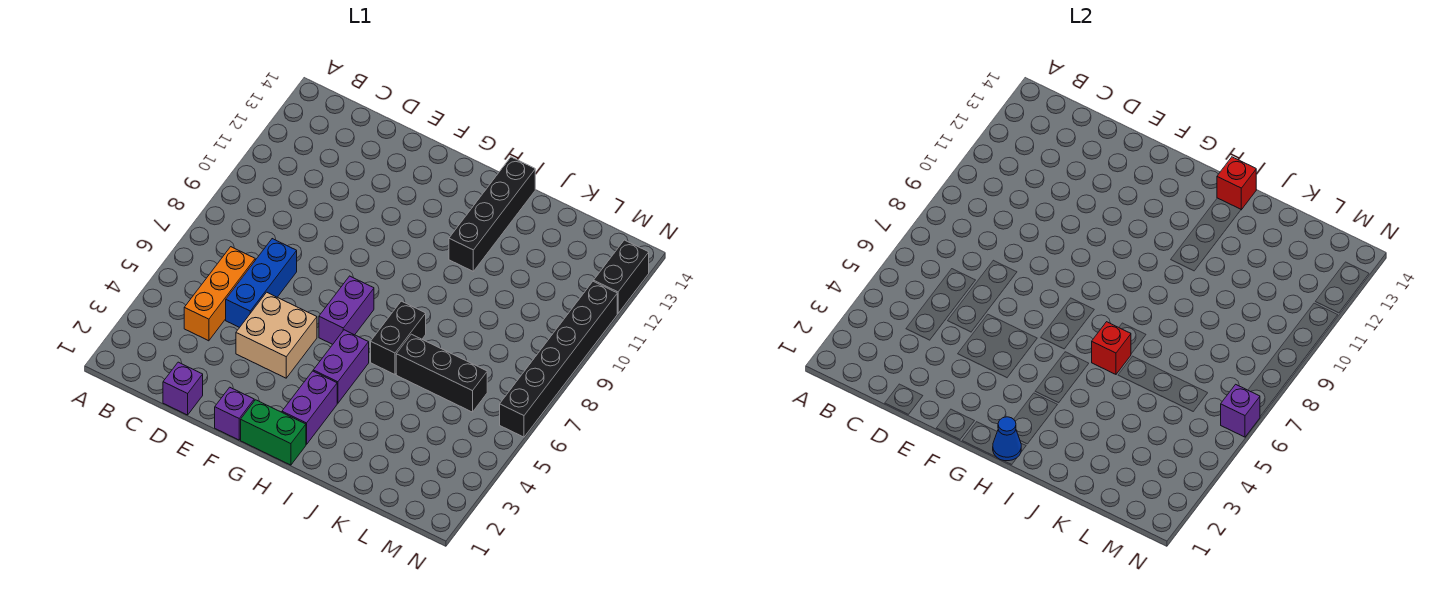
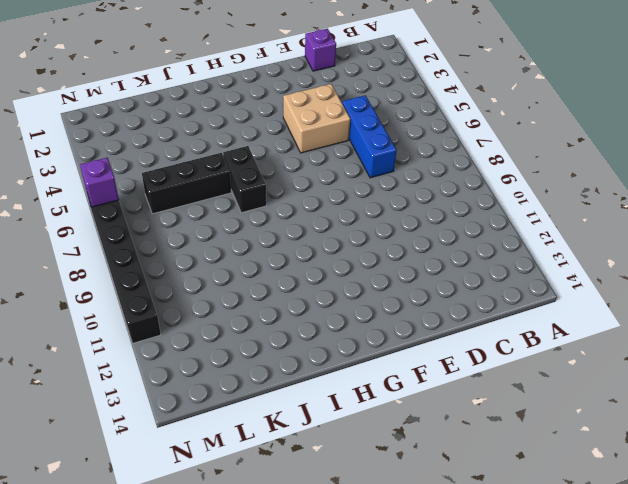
none -> orange brick C4:C6 level 1
none -> purple brick F1 level 1
none -> green brick G1:H1 level 1

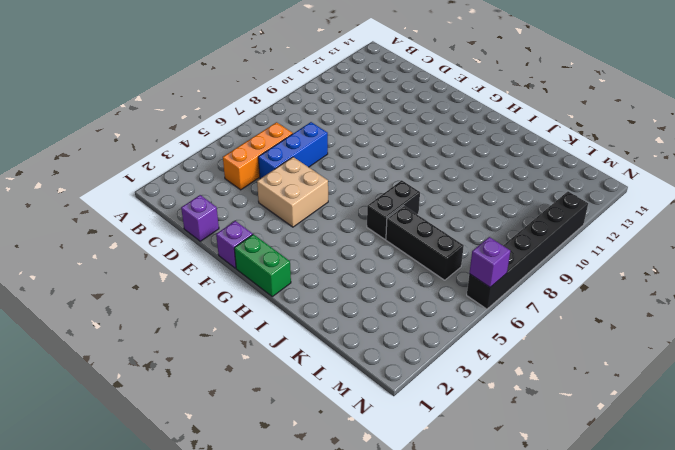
none -> purple brick G6:G7 level 1
none -> purple brick H2:H3 level 1
none -> purple brick H4:H5 level 1

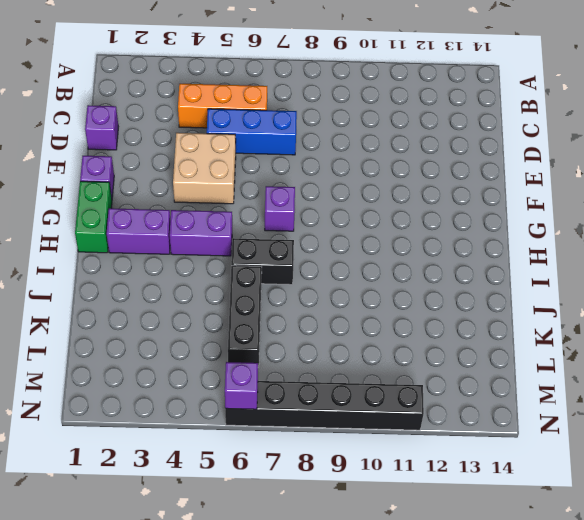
purple brick G7 level 1 -> purple brick G6:G7 level 1
none -> black brick I11:I14 level 1
none -> black brick N12:N13 level 1
none -> blue cone H1 level 2

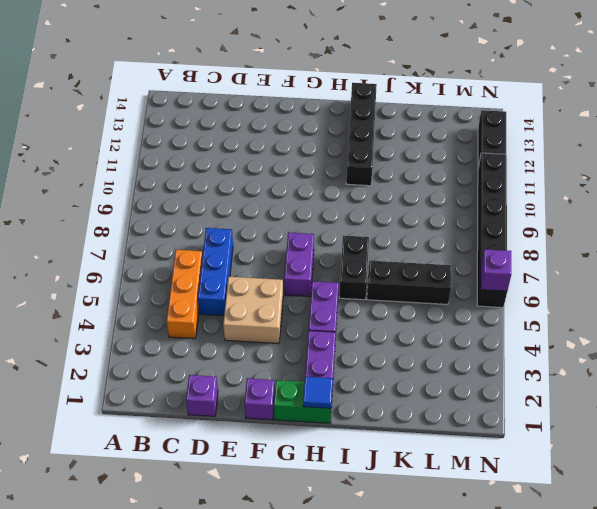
blue tile H1 level 2 -> blue cone H1 level 2
none -> red brick I6 level 2
none -> red brick I14 level 2

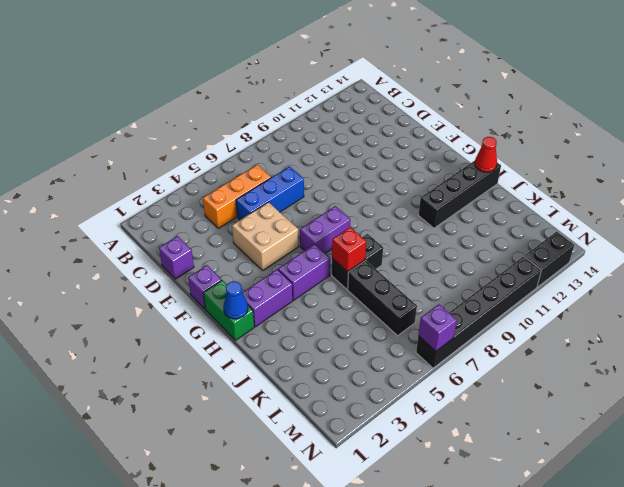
red cone I14 level 2 -> red brick I14 level 2

